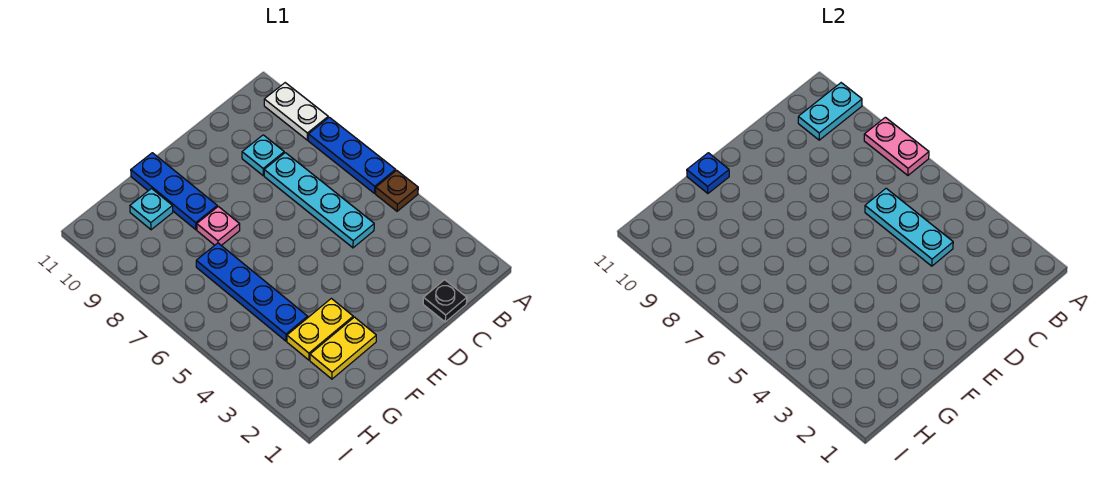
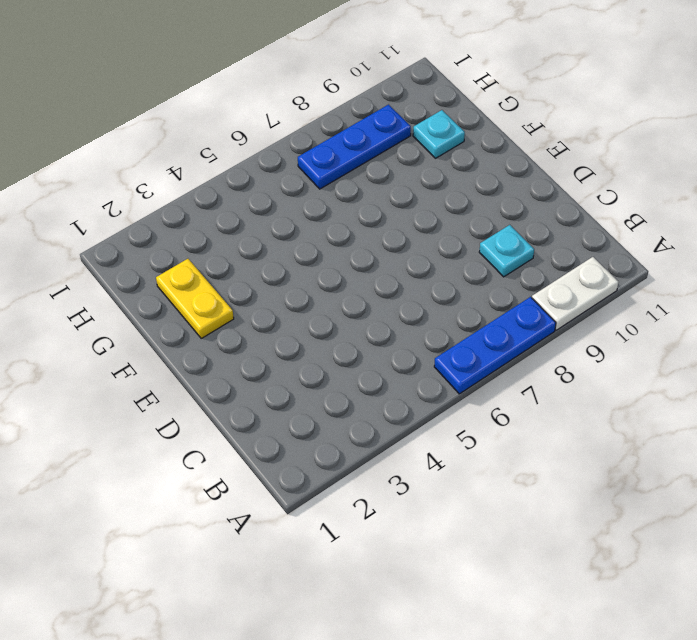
blue plate H7:H9 level 1 -> blue plate F9:F11 level 1
none -> brown plate A5 level 1
none -> black plate C1 level 1
none -> cyan plate C5:C8 level 1

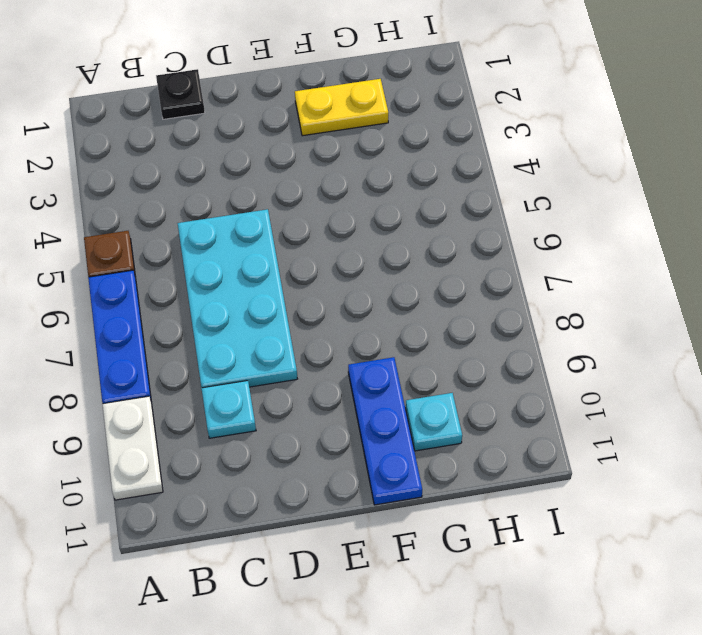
cyan plate C5:D8 level 1 -> cyan plate C5:C8 level 1
none -> yellow plate F3:G3 level 1
none -> pink plate F8 level 1
none -> blue plate G4:G7 level 1

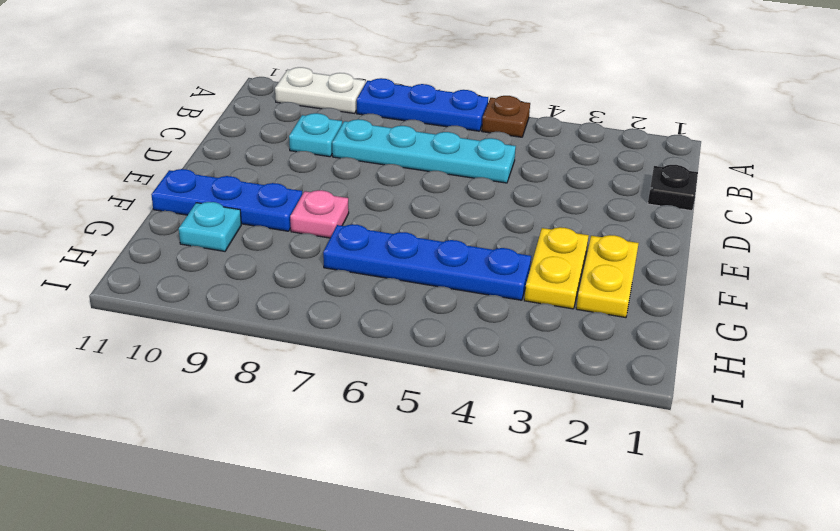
none -> pink plate A7:A8 level 2
none -> cyan plate A10:B10 level 2
none -> cyan plate C4:C6 level 2

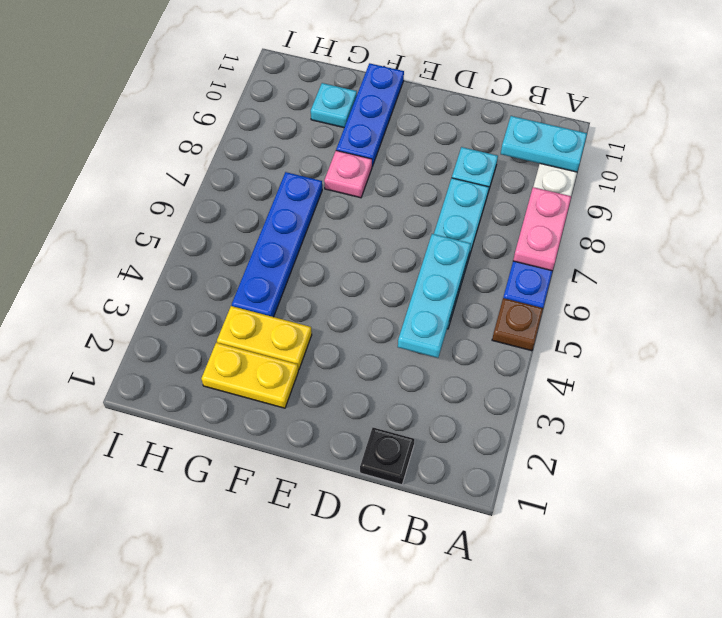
none -> blue plate F11 level 2

